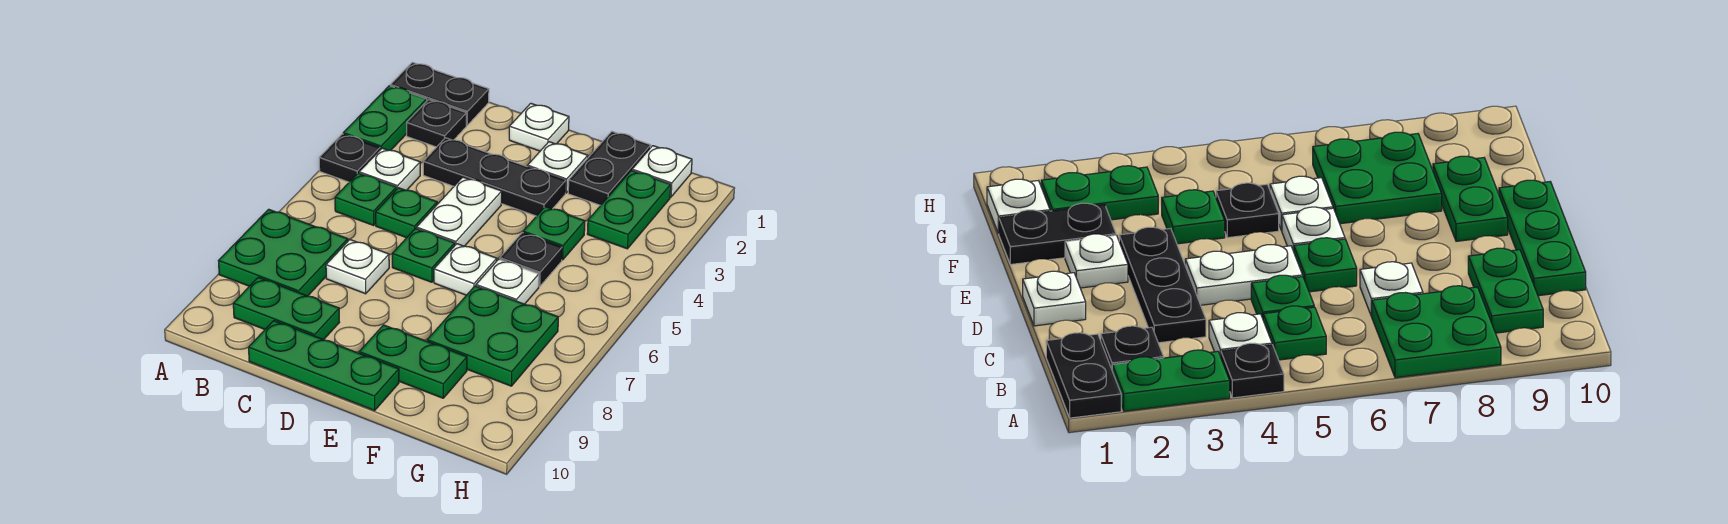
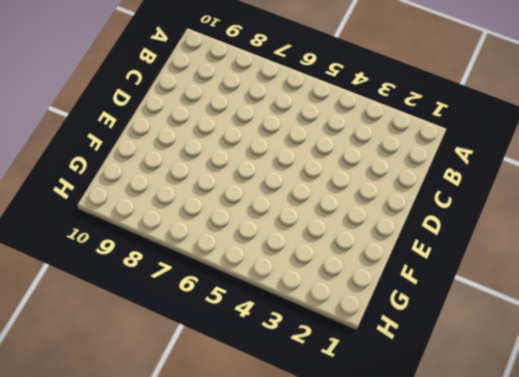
none -> black plate A1:B1 level 1
none -> green plate A2:A3 level 1
none -> black plate A4 level 1

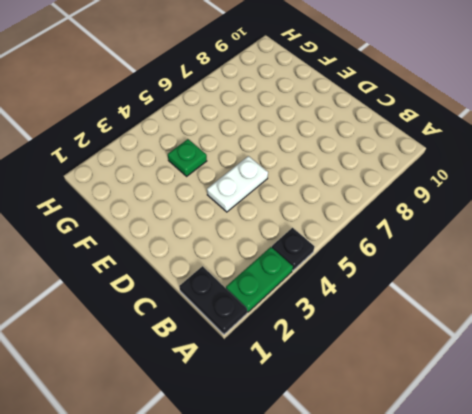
none -> green plate A7:B8 level 1
none -> black plate B2 level 1
none -> white plate B4 level 1

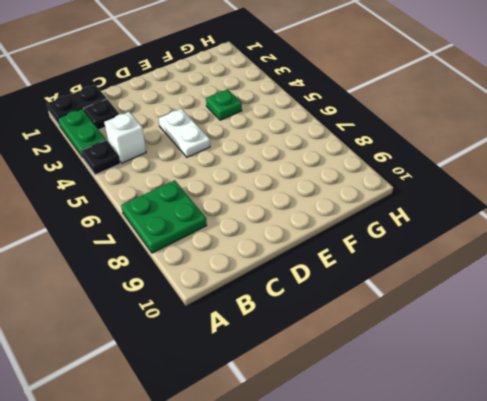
white brick B4 level 1 -> white plate B4 level 1
none -> green plate B5 level 1
none -> green plate B9:C9 level 1
none -> black plate C3:E3 level 1

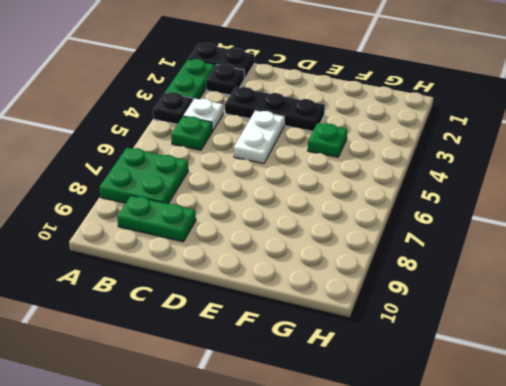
none -> green plate C5 level 1
none -> white plate C7 level 1
none -> green plate C10:E10 level 1

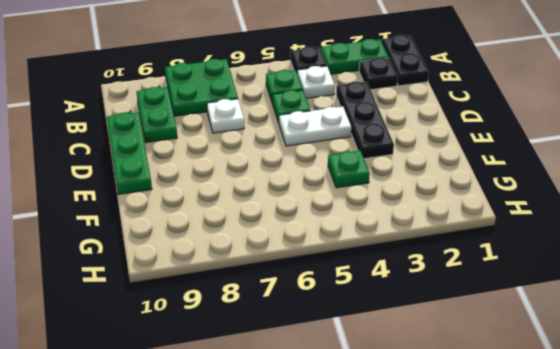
none -> white plate D1 level 1
none -> green plate D6 level 1
none -> white plate E2 level 1

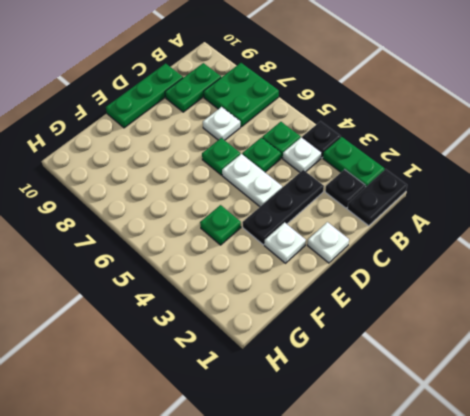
none -> white plate E6 level 1
none -> green plate E9:F9 level 1
none -> black plate F1:F2 level 1

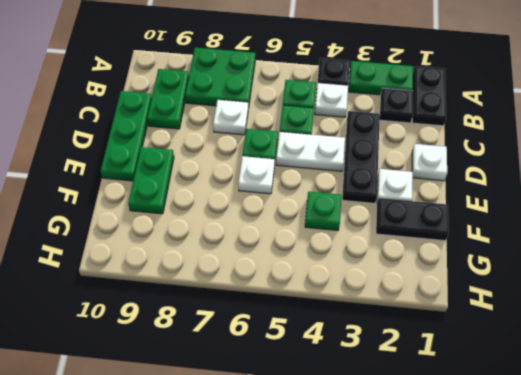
none -> black plate F5 level 1
none -> white plate F6 level 1
none -> green plate F7:G8 level 1

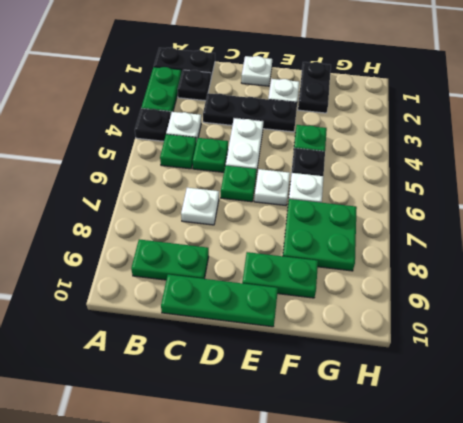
none -> green plate A7:B8 level 1
none -> white plate G1 level 1
none -> green plate G2:G3 level 1

